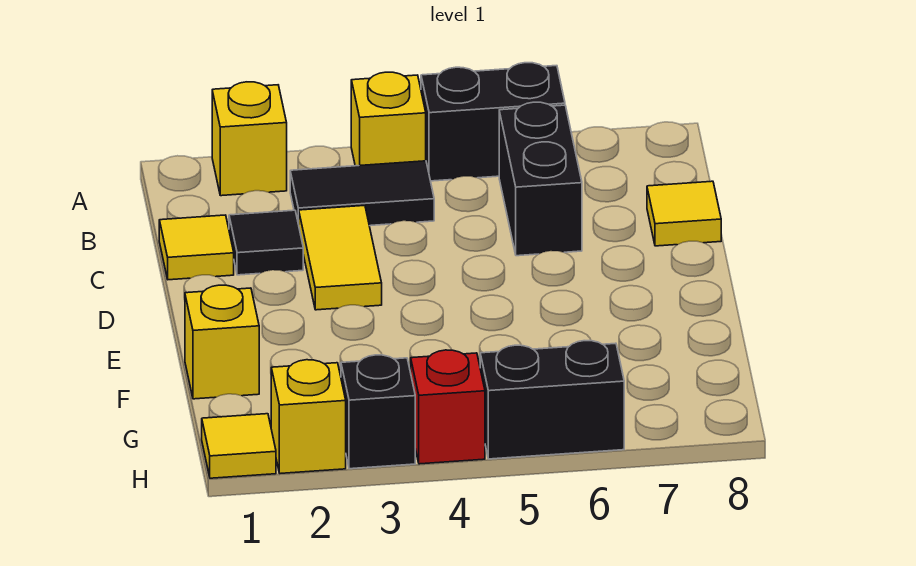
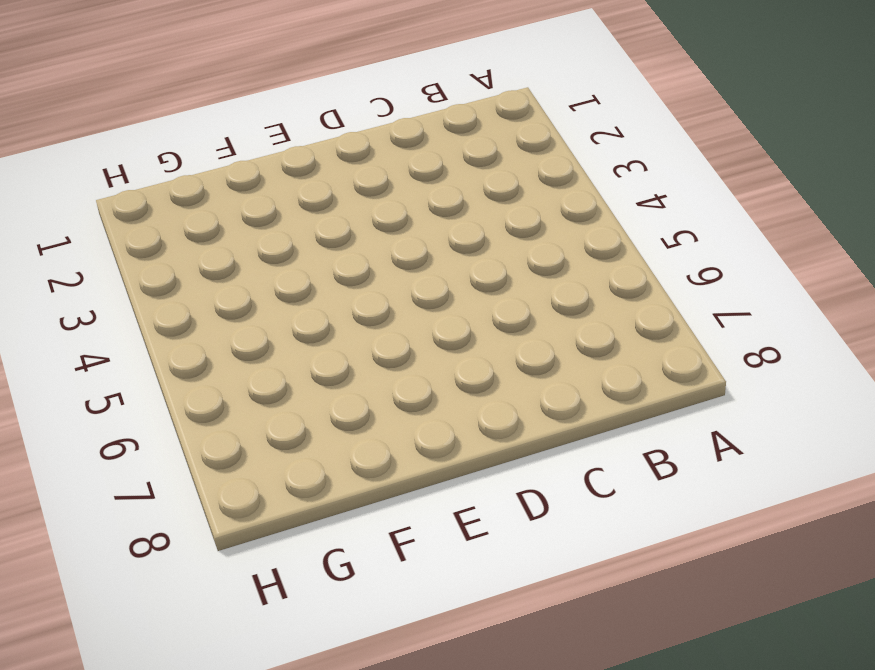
none -> yellow brick A2 level 1
none -> yellow brick A4 level 1
none -> black brick A5:A6 level 1

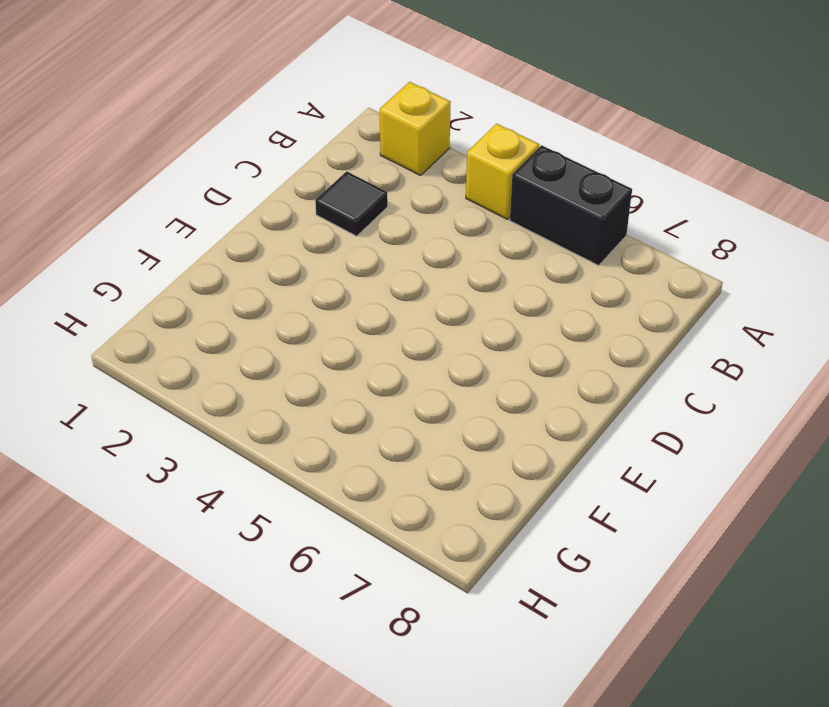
none -> black tile B3:B4 level 1
none -> black brick B6:C6 level 1
none -> yellow tile C1 level 1

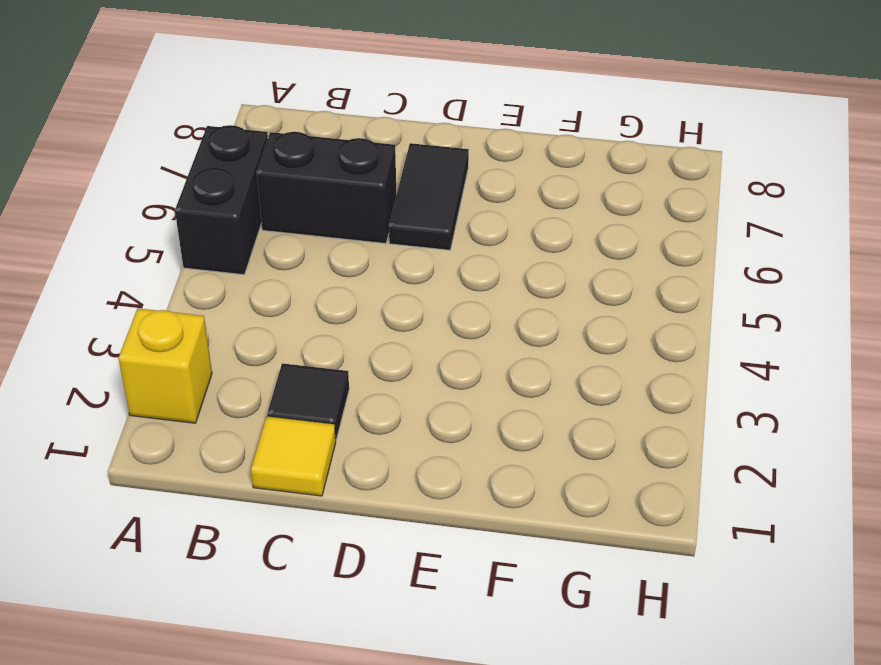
black tile D6:D7 level 1 -> black tile B3:B4 level 1
none -> yellow brick A4 level 1
none -> yellow tile C3:D3 level 1
none -> yellow tile C8 level 1

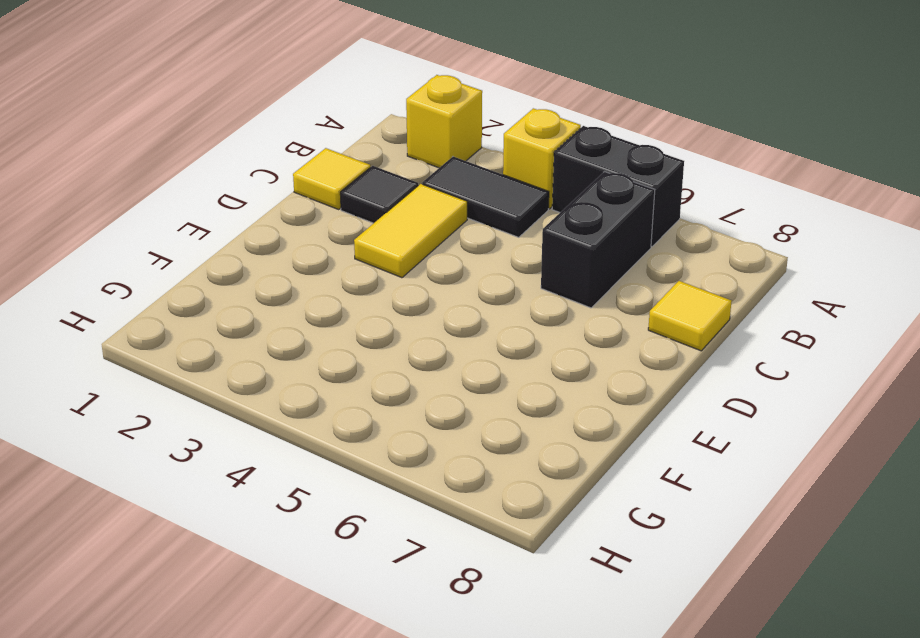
none -> yellow brick F1 level 1
none -> yellow tile H1 level 1
none -> yellow brick H2 level 1

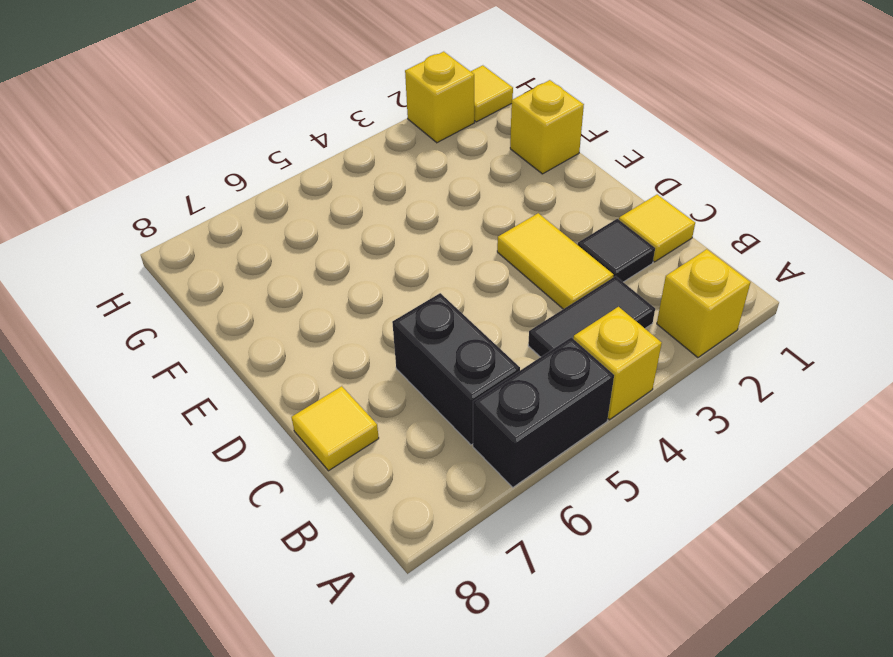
none -> black brick H3 level 1
none -> red brick H4 level 1
none -> black brick H5:H6 level 1

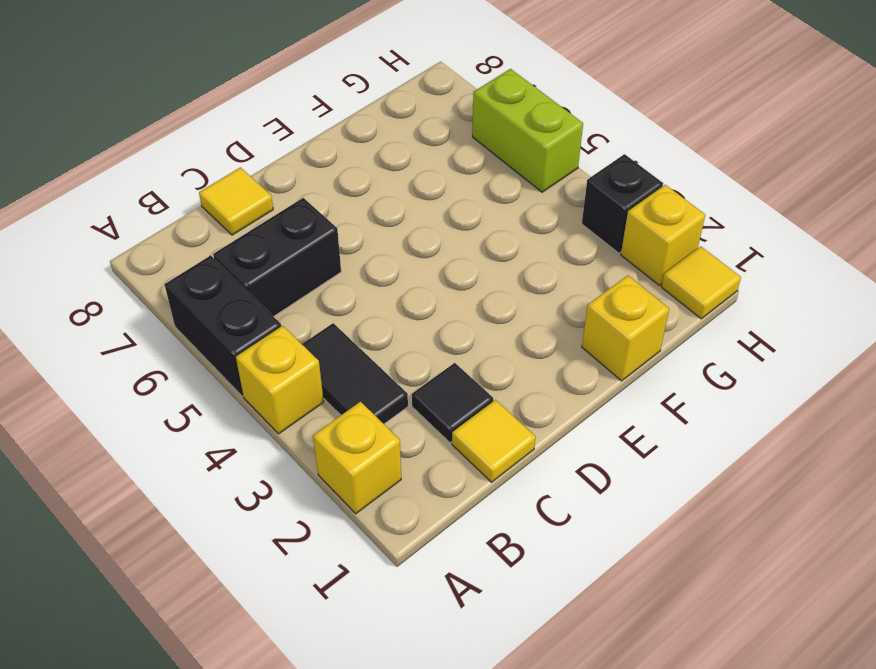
lime brick H5:H6 level 1 -> black brick H5:H6 level 1
none -> yellow tile C3:D3 level 1
none -> red brick H4 level 1

